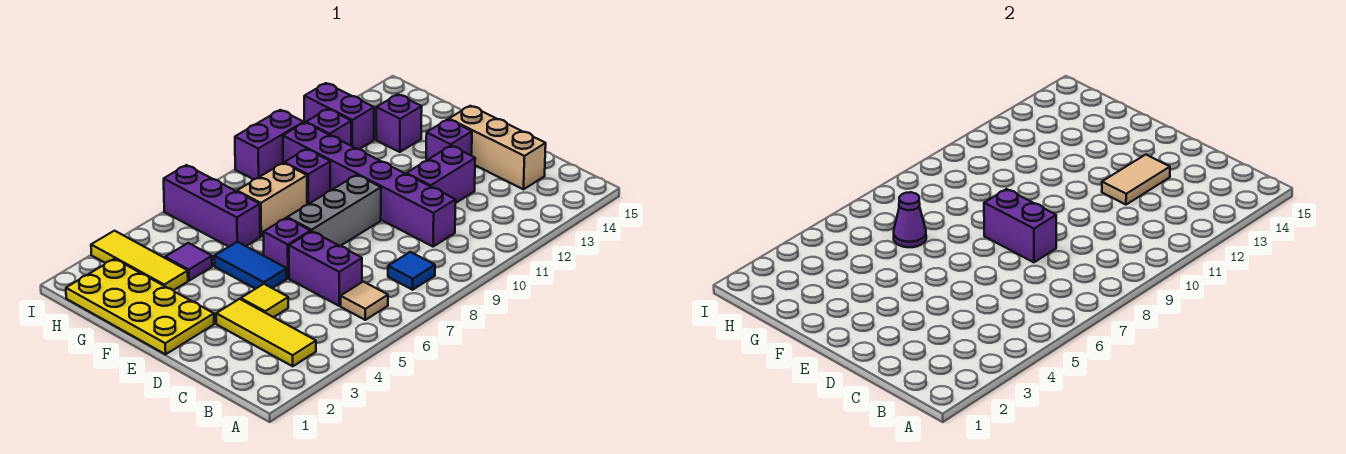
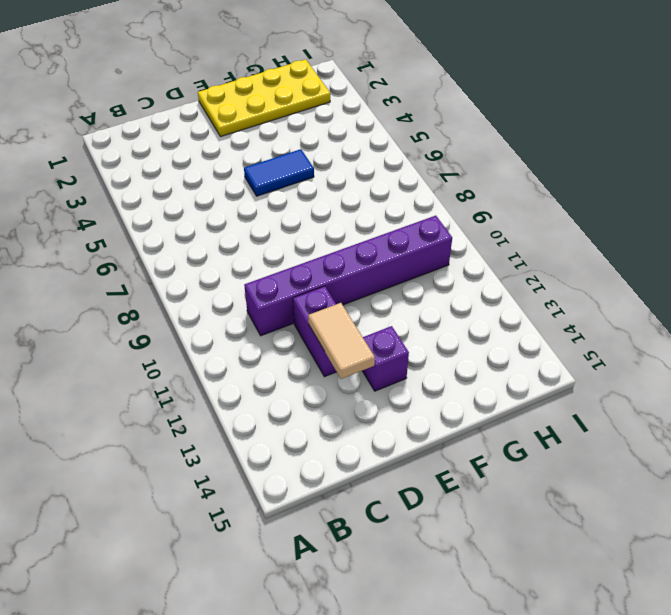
none -> yellow tile B3:D3 level 1
none -> tan tile B6 level 1
none -> blue tile B8 level 1

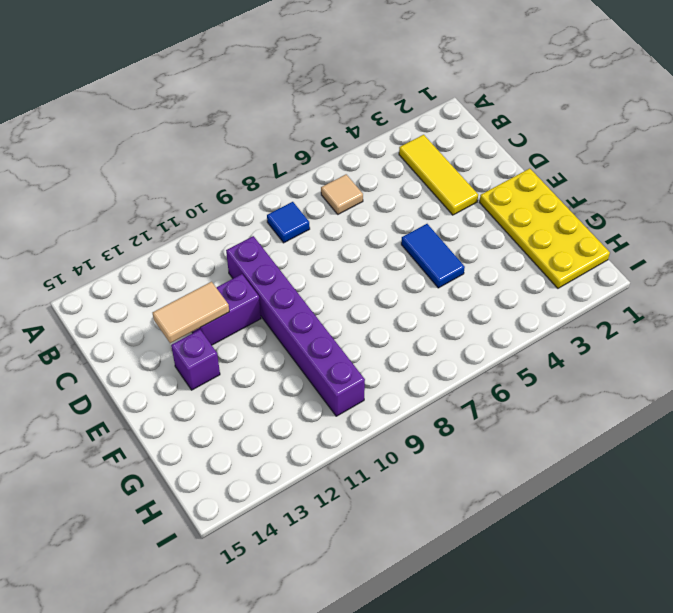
none -> purple brick C6:D6 level 1
none -> tan brick C14:E14 level 1
none -> yellow tile D4 level 1

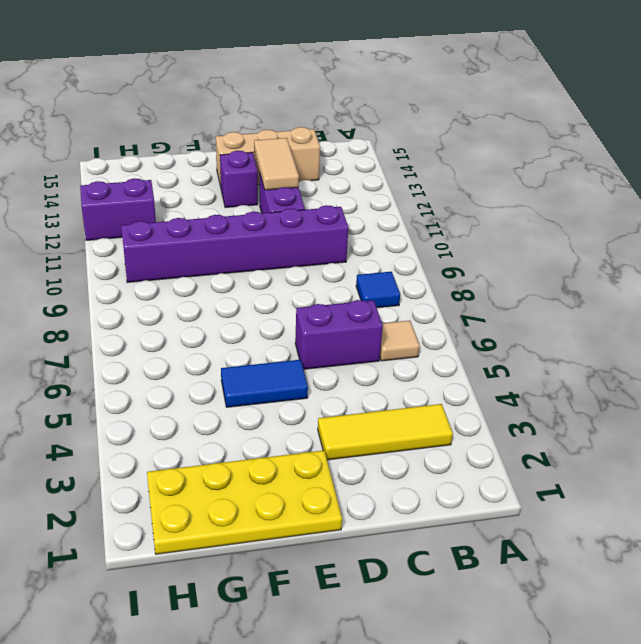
none -> yellow tile D4 level 1
none -> purple brick E6 level 1
none -> grey brick E7:E9 level 1

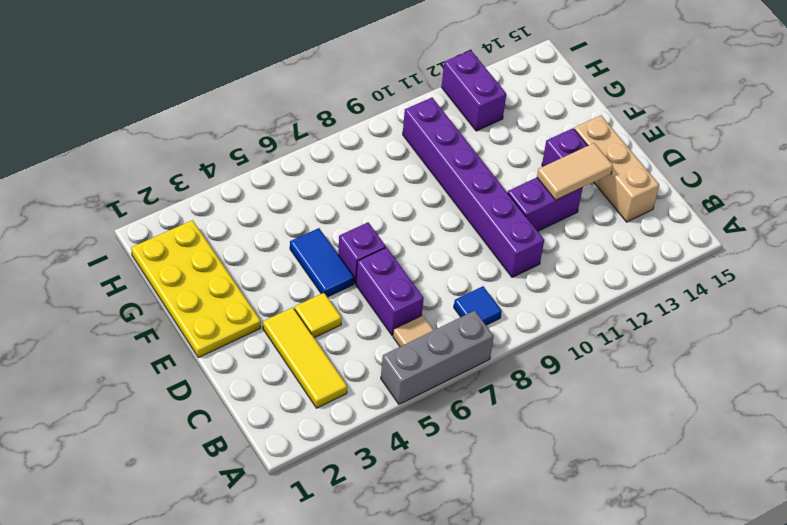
grey brick A5:A7 level 1 -> grey brick E7:E9 level 1
none -> yellow tile G3:I3 level 1
none -> purple tile G4 level 1
none -> purple brick G6:I6 level 1

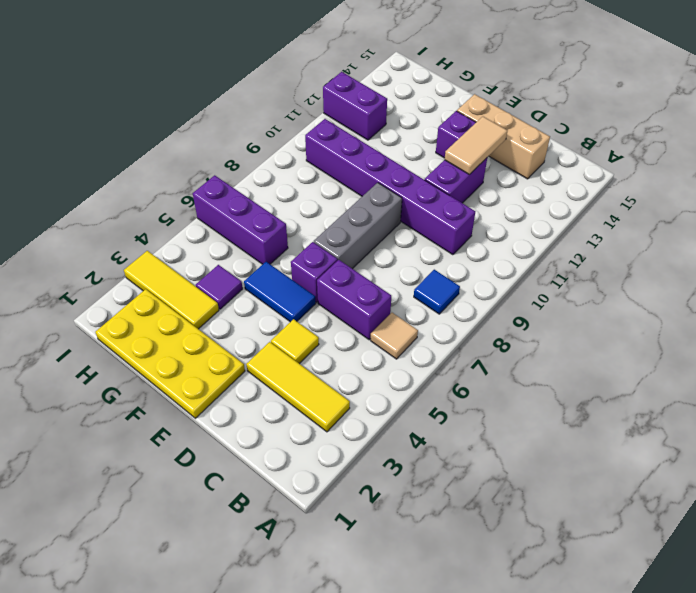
none -> tan brick G7:G8 level 1
none -> purple brick G9 level 1
none -> purple brick G13 level 1

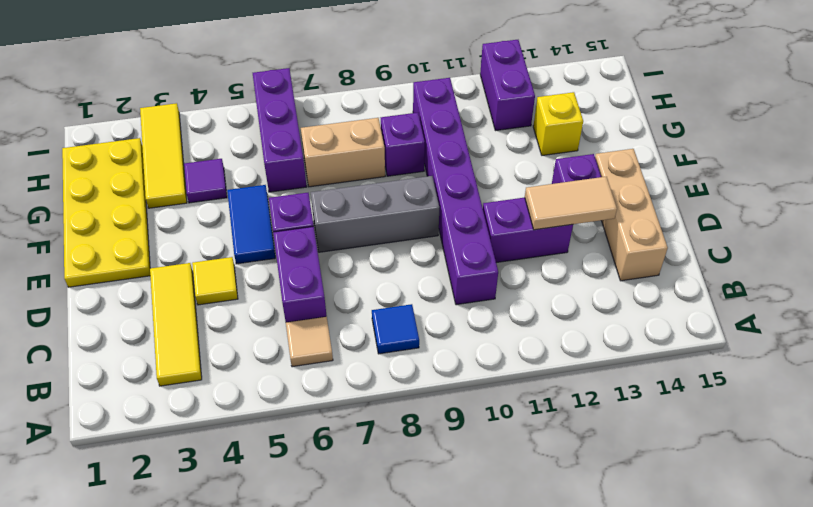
yellow brick G13 level 1 -> purple brick G13 level 1
none -> purple brick H11 level 1
none -> purple brick I9:I10 level 1
none -> purple brick D8:E8 level 2

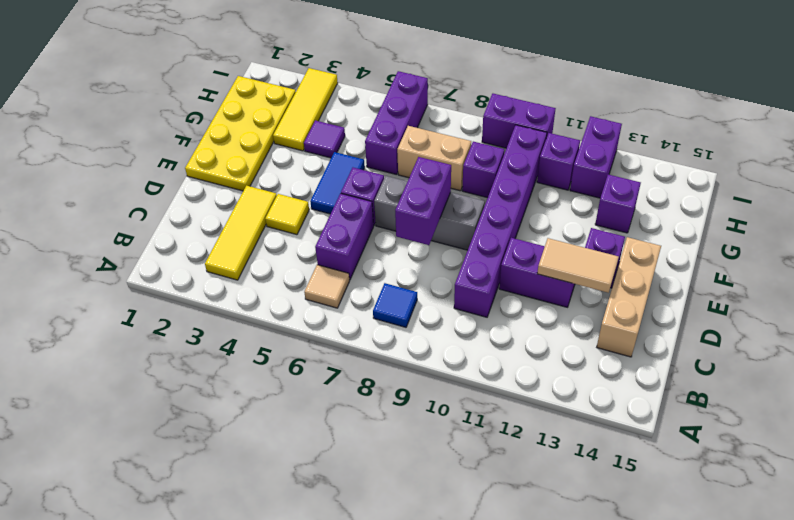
none -> purple cone G6 level 2

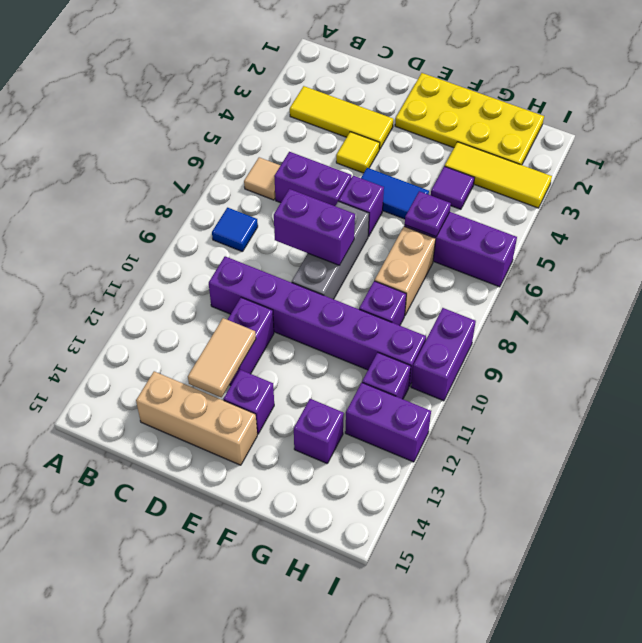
purple plate G6 level 2 -> purple cone G6 level 2

